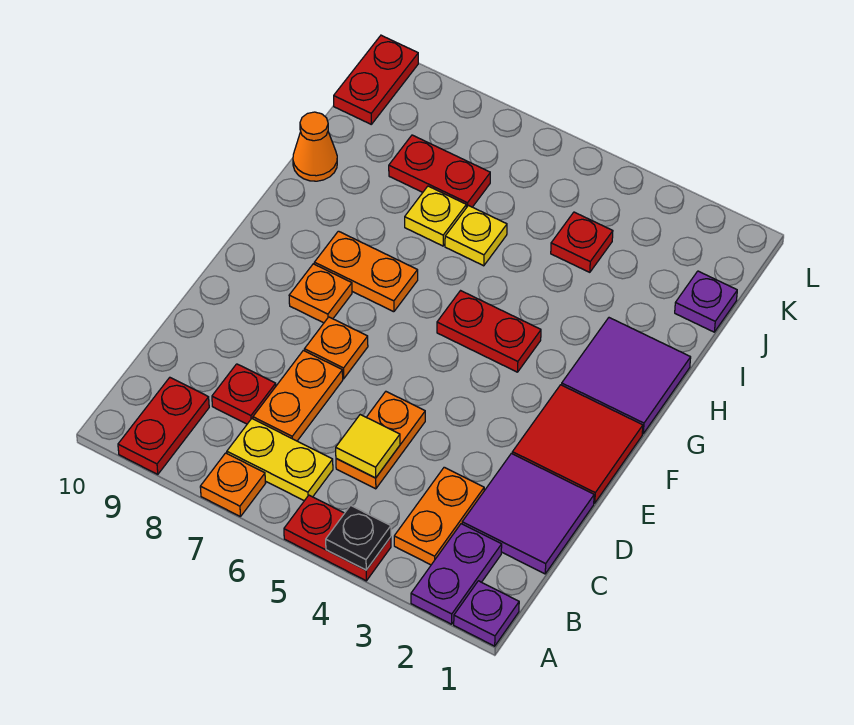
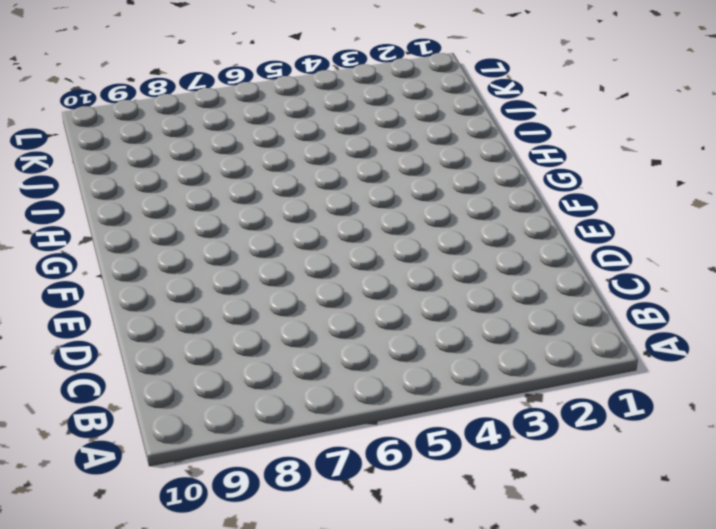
none -> purple plate A1 level 1
none -> purple plate A2:B2 level 1
none -> red plate A4:A5 level 1

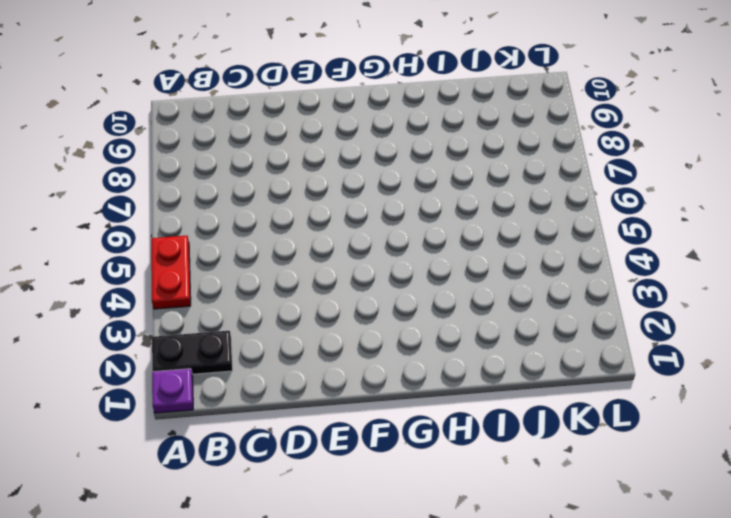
black plate A2:B2 level 1 -> purple plate A2:B2 level 1
none -> orange plate A7 level 1
none -> red plate A9:B9 level 1
none -> orange plate B3:C3 level 1

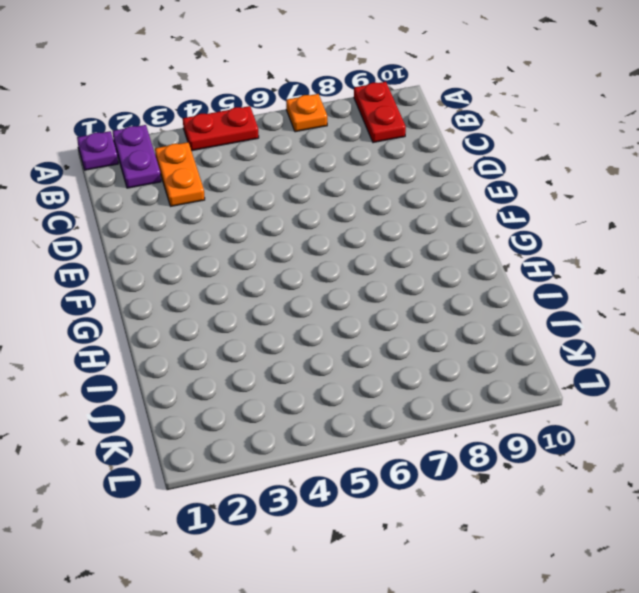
none -> yellow plate B6:B7 level 1
none -> purple tile C1:D2 level 1
none -> orange plate C5:D5 level 1

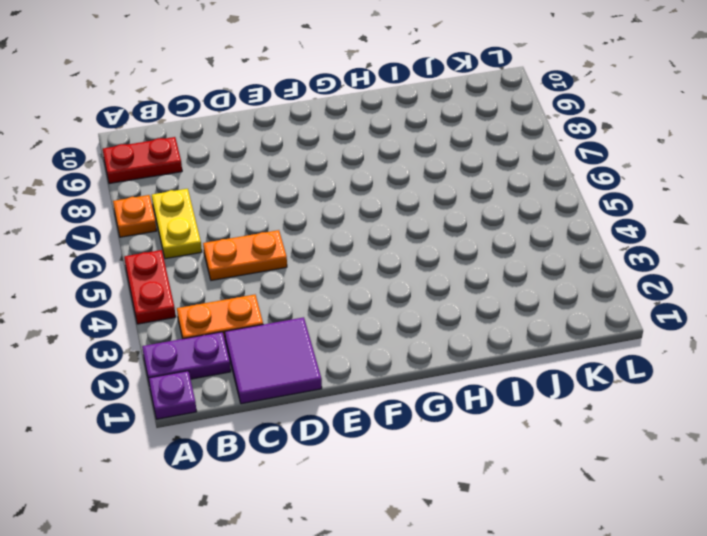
none -> orange plate C7:D7 level 1
none -> red plate C8 level 1
none -> red tile E1:F2 level 1

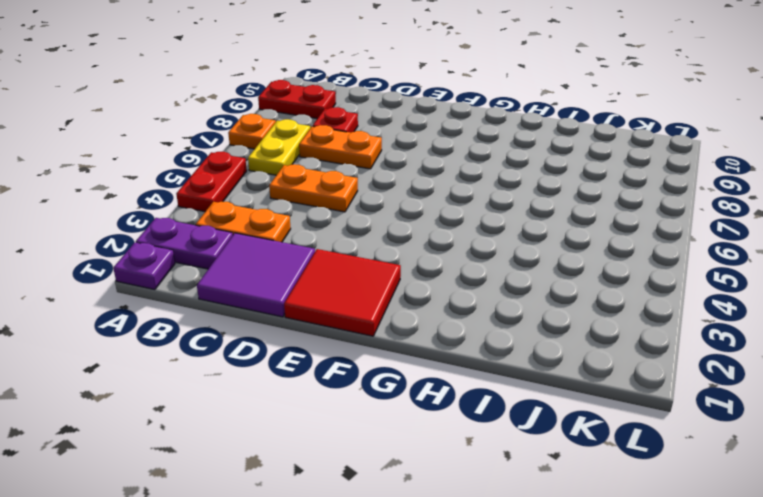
none -> orange plate E7 level 1
none -> orange plate F8 level 1
none -> purple tile G1:H2 level 1

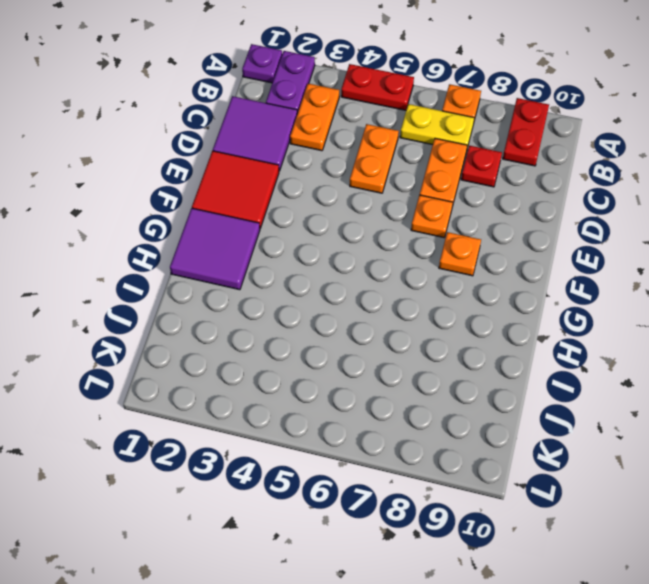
none -> red plate G4:G5 level 1
none -> orange plate G7:G8 level 1
none -> yellow plate I6 level 1

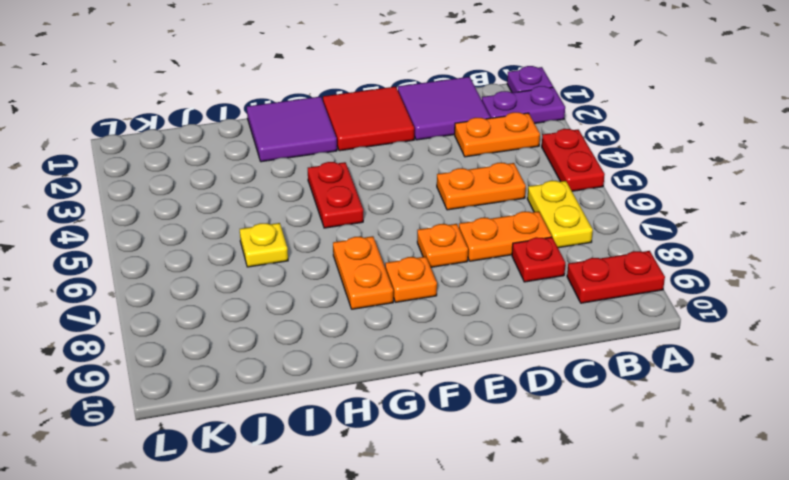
none -> orange plate A7 level 1
none -> yellow plate I7 level 1
none -> orange cone I10 level 1

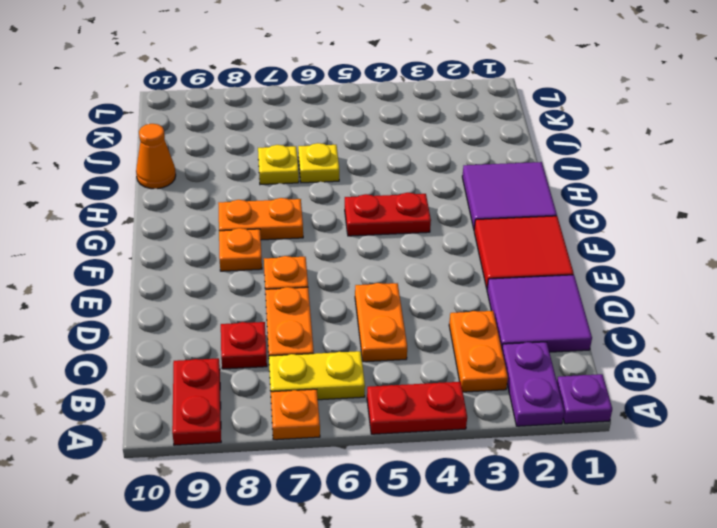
none -> purple plate J1 level 1
none -> red plate J4 level 1
none -> red plate J7:J8 level 1

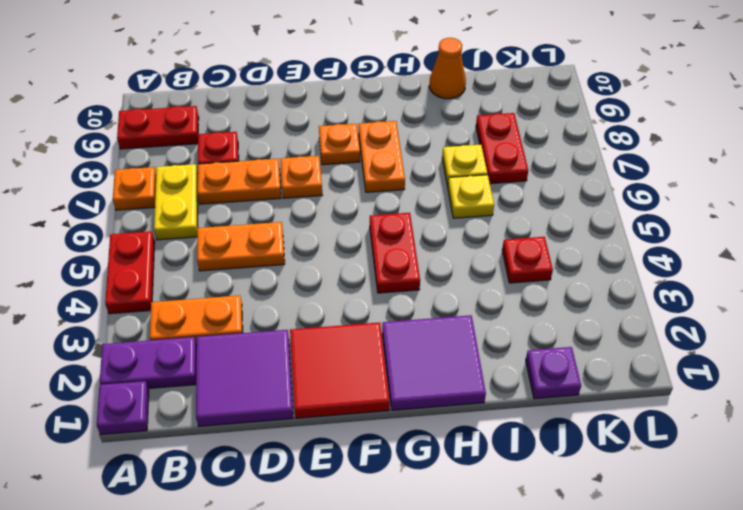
none -> red plate K10:L10 level 1
none -> black plate A4 level 2
none -> yellow tile C5 level 2

